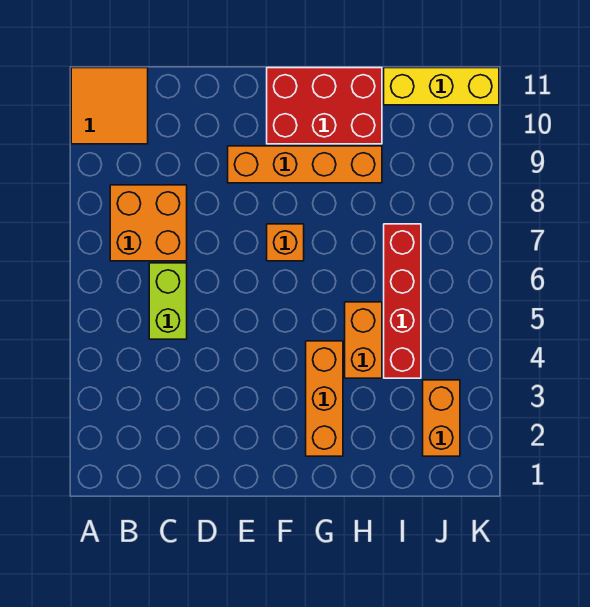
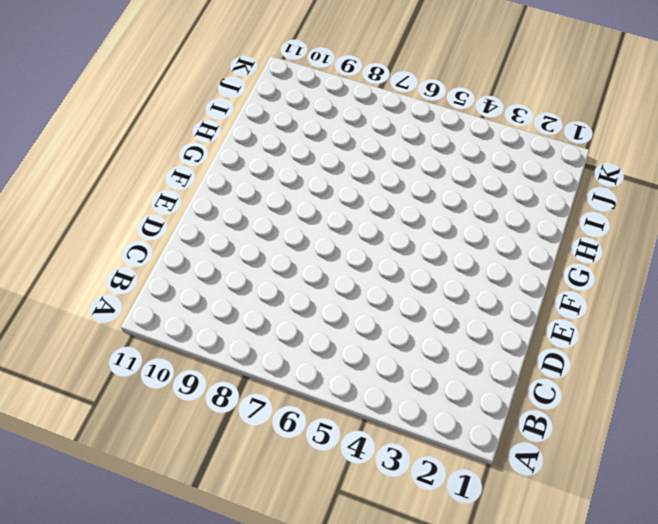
none -> orange tile A10:B11 level 1
none -> orange brick B7:C8 level 1

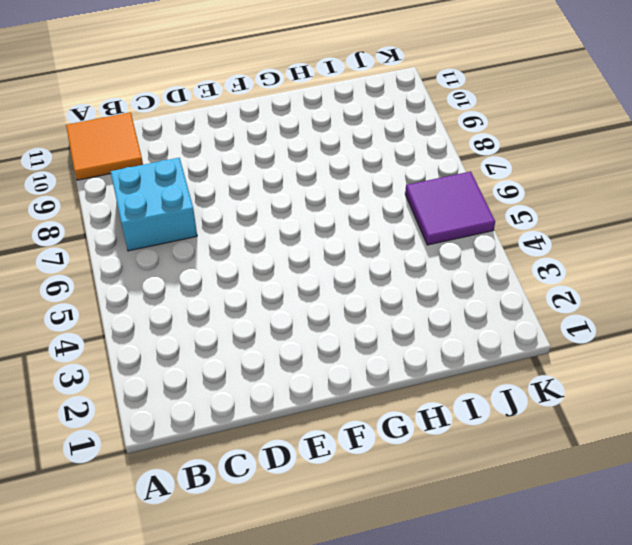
cyan brick B7:C8 level 1 -> orange brick B7:C8 level 1
purple tile J5:K6 level 1 -> none
none -> lime brick C5:C6 level 1
none -> orange brick E9:H9 level 1

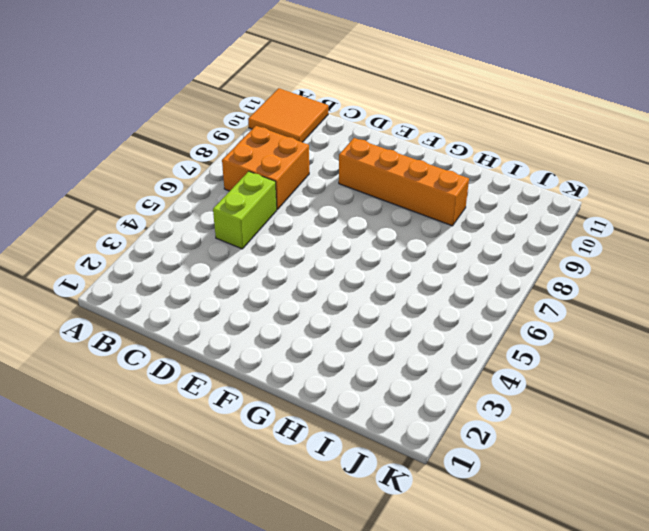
none -> orange brick F7 level 1
none -> red brick F10:H11 level 1

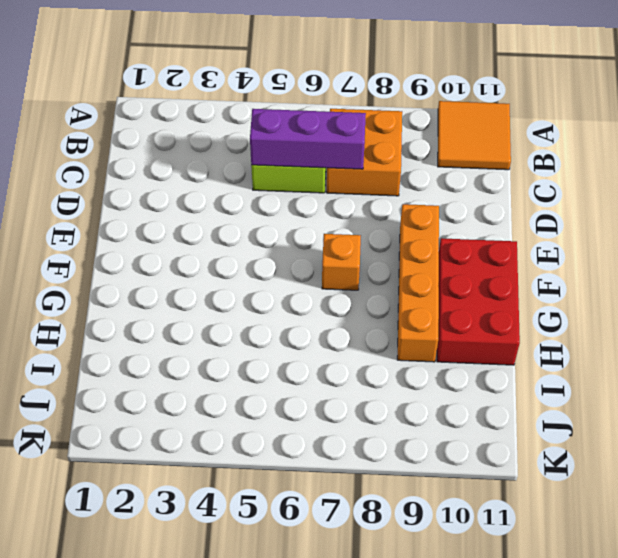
purple brick C5:C7 level 2 -> none
none -> orange brick G2:G4 level 1
none -> orange brick H4:H5 level 1

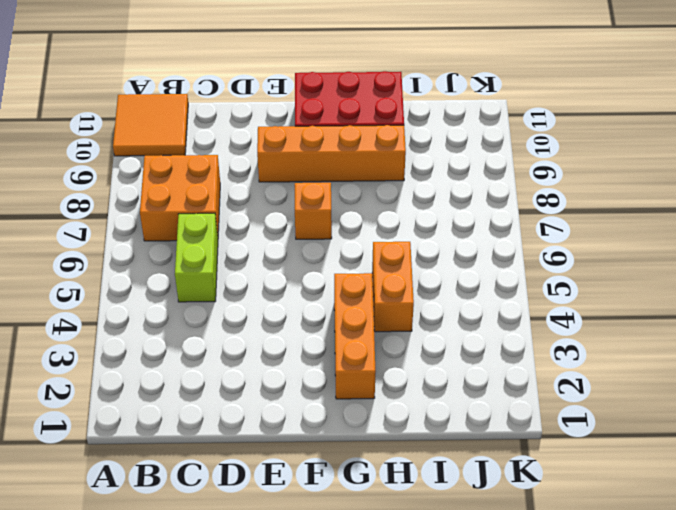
none -> red brick I4:I7 level 1
none -> yellow brick I11:K11 level 1

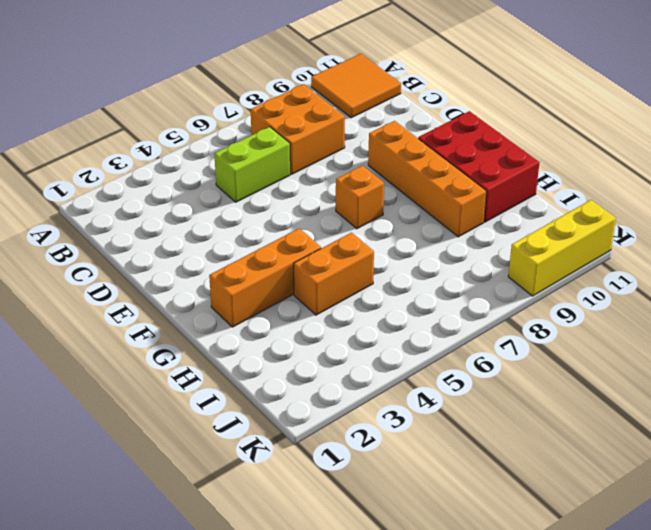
yellow brick K9:K11 level 1 -> yellow brick I11:K11 level 1
none -> red brick I4:I7 level 1
none -> orange brick J2:J3 level 1

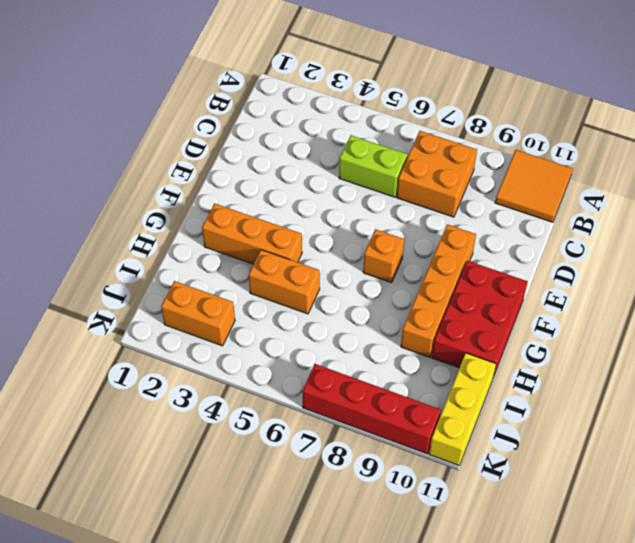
red brick K7:K10 level 1 -> red brick I4:I7 level 1

